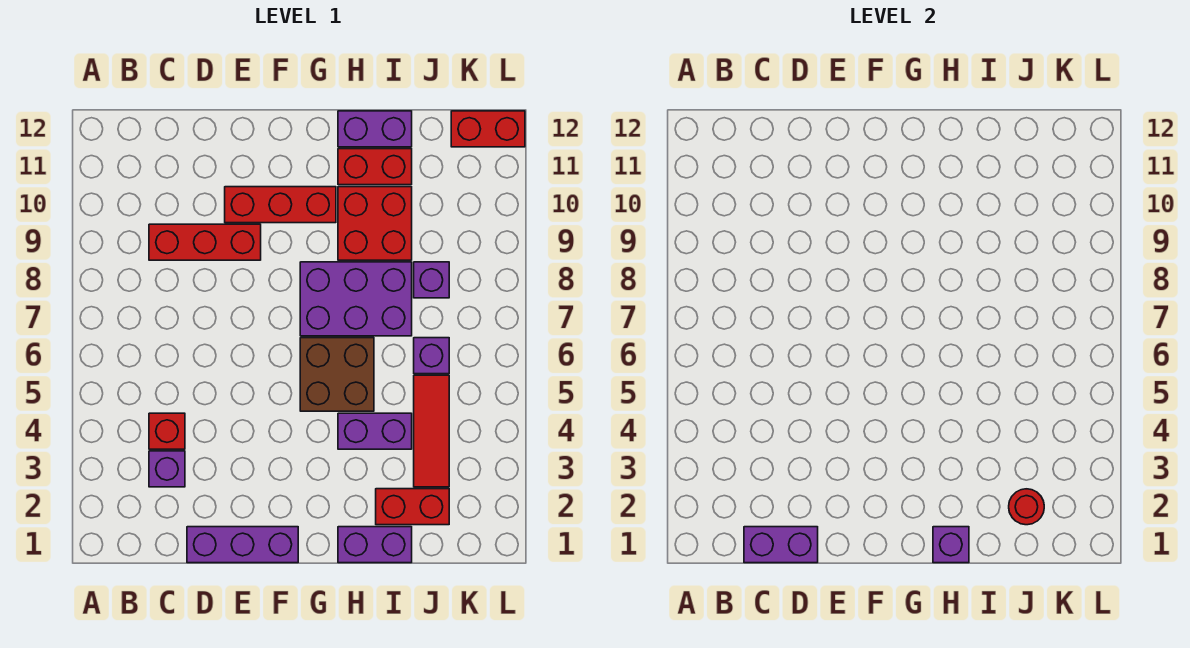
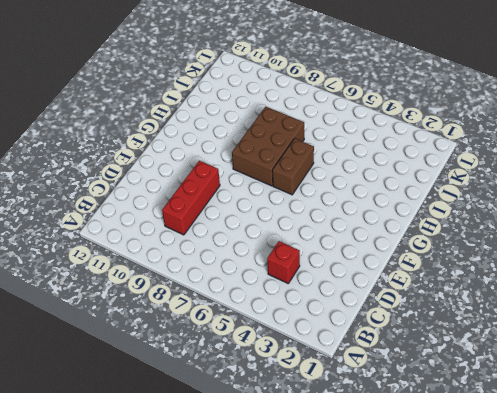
brown brick G6:H6 level 1 -> brown brick G5:H6 level 1
brown brick G7:I8 level 1 -> purple brick G7:I8 level 1
none -> purple brick C3 level 1
none -> purple brick D1:F1 level 1
none -> red brick E10:G10 level 1

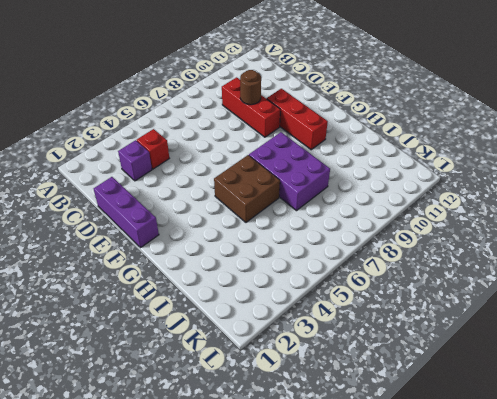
brown round brick D9 level 2 -> none
none -> purple brick H1:I1 level 1
none -> purple brick H4:I4 level 1
none -> red brick H9:I10 level 1

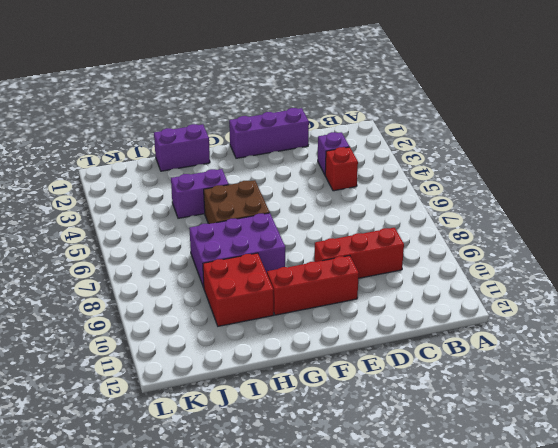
none -> red brick H11:I11 level 1
none -> purple brick H12:I12 level 1
none -> red brick I2:J2 level 1

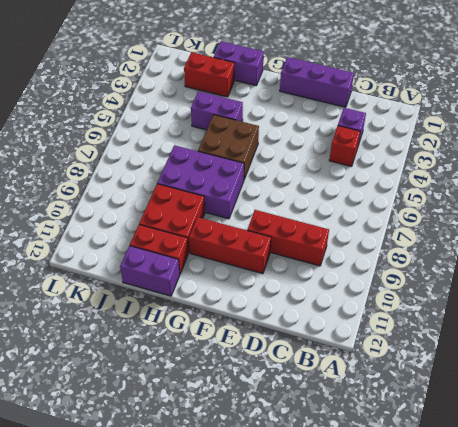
none -> red tile J3:J5 level 1
none -> purple brick J6 level 1
none -> purple brick J8 level 1

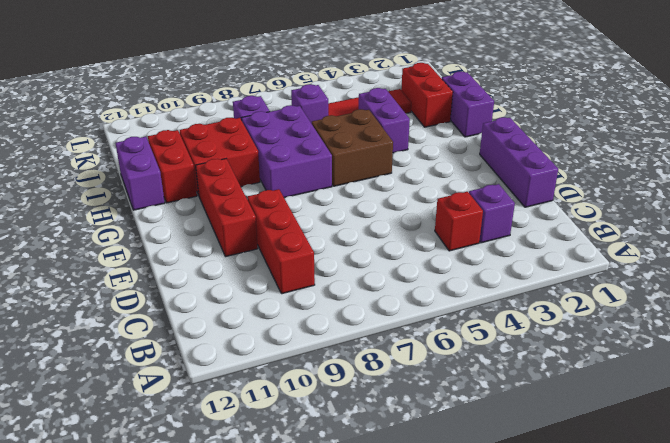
none -> red brick K12:L12 level 1
none -> purple brick C1:D1 level 2
none -> purple brick H1 level 2

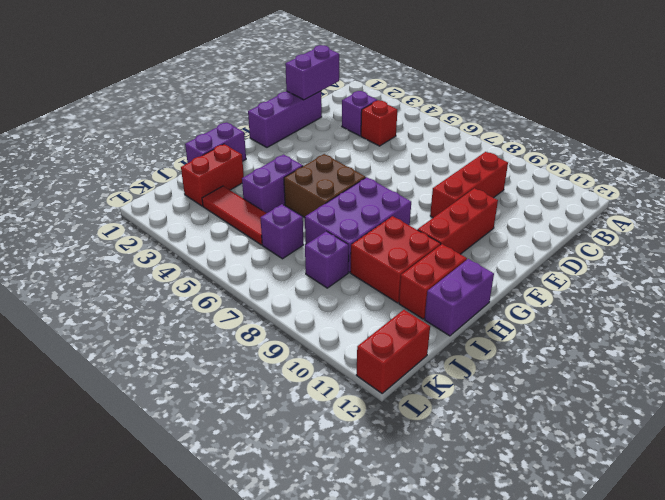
none -> purple brick H1 level 2
none -> red round brick J2 level 2

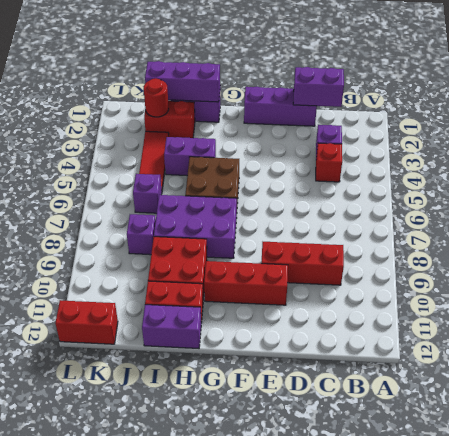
purple brick H1:J1 level 2 -> purple brick H1 level 2

